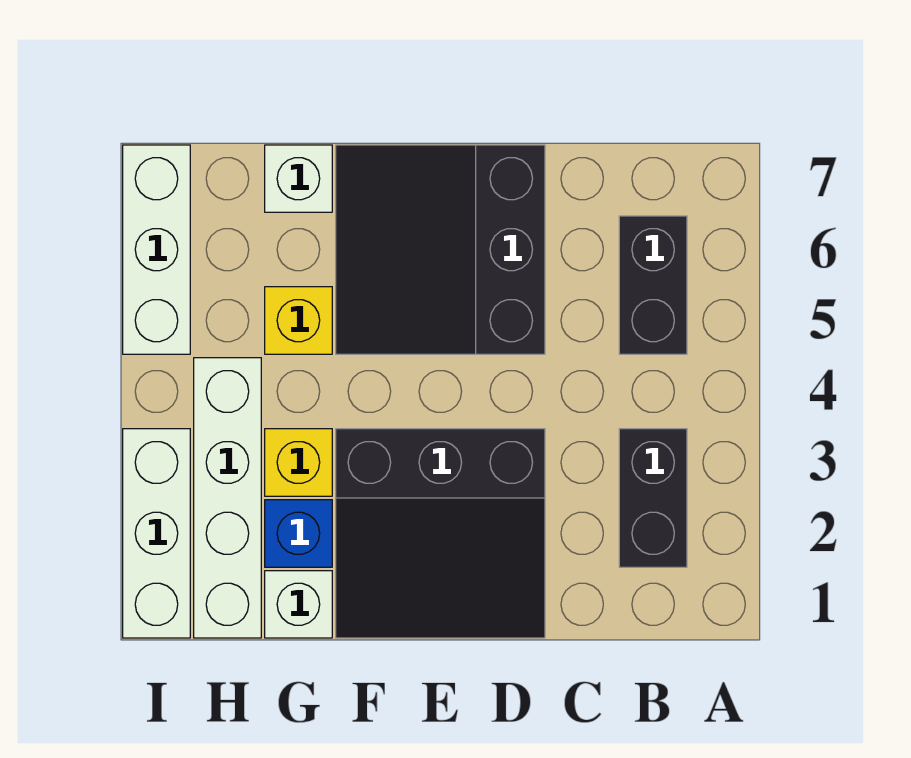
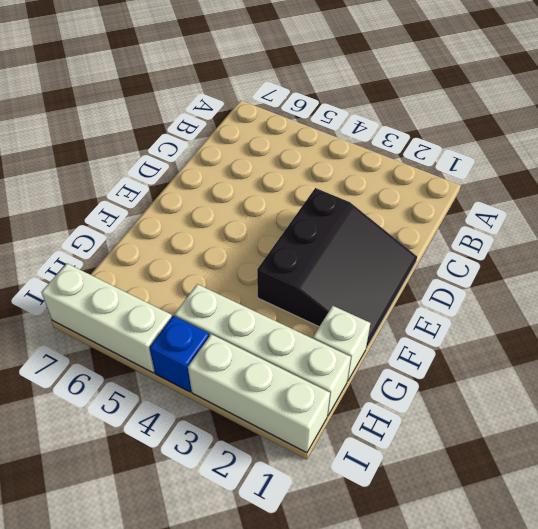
blue brick I4 level 1 -> blue brick G2 level 1
none -> black brick B2:B3 level 1
none -> black brick B5:B6 level 1
none -> black slope D5:F7 level 1 top D

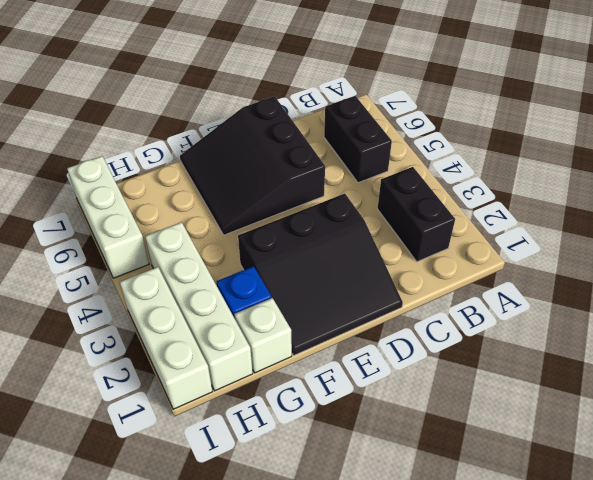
none -> yellow brick G3 level 1
none -> yellow brick G5 level 1
none -> white brick G7 level 1

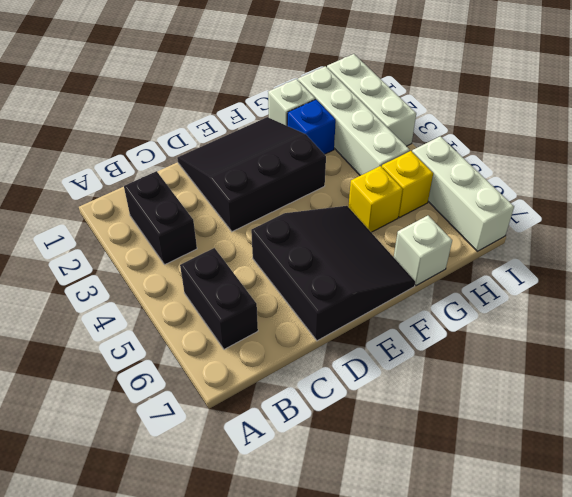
yellow brick H5 level 1 -> yellow brick G3 level 1

